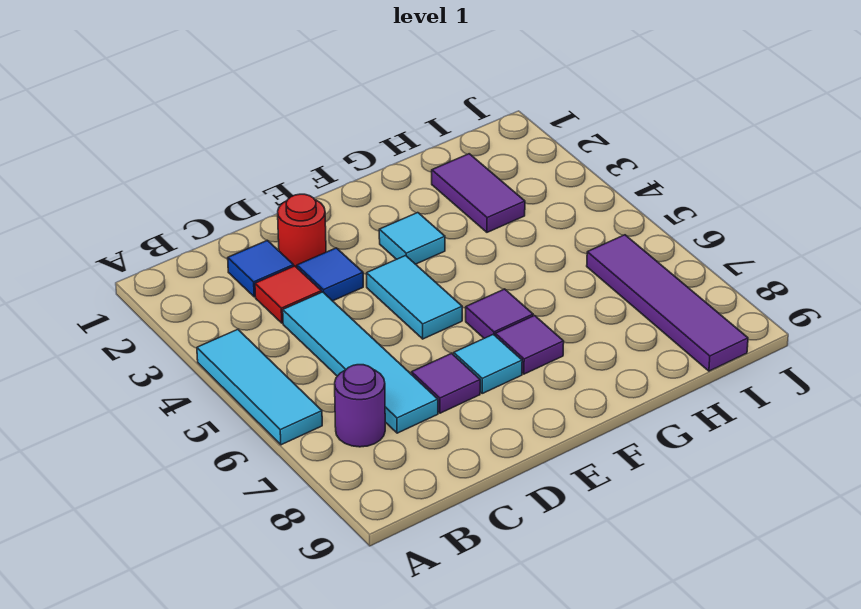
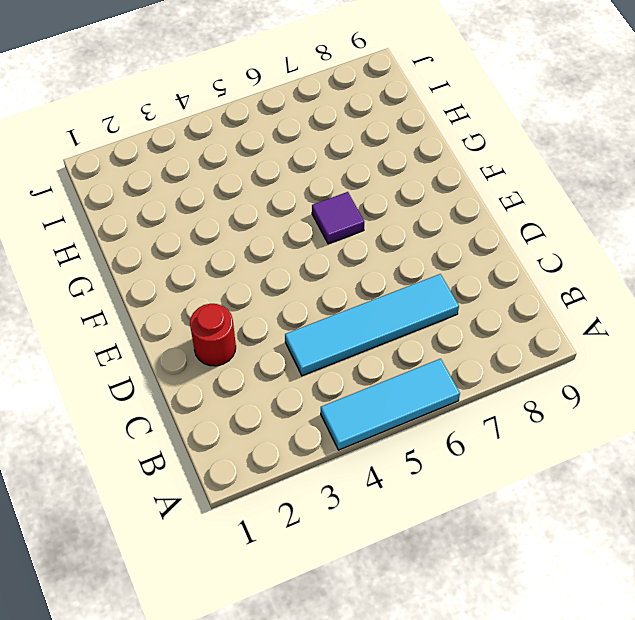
none -> purple round brick B7 level 1
none -> blue tile C2 level 1
none -> red tile C3 level 1

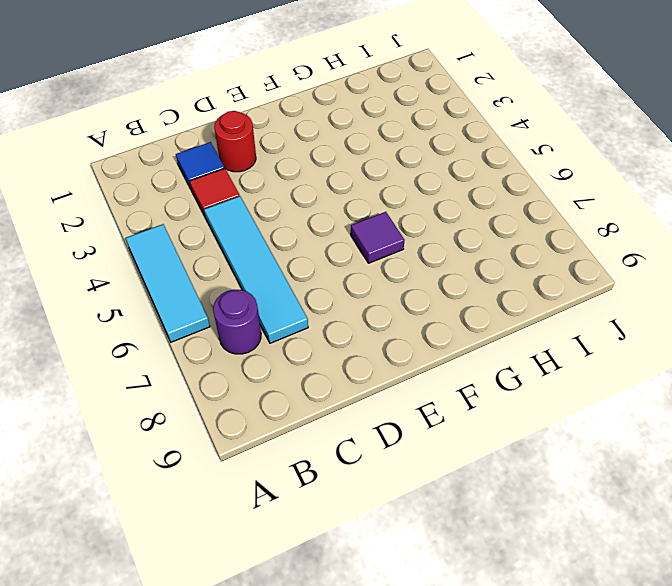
none -> blue tile D3 level 1
none -> purple tile D7 level 1
none -> cyan tile E4:E5 level 1

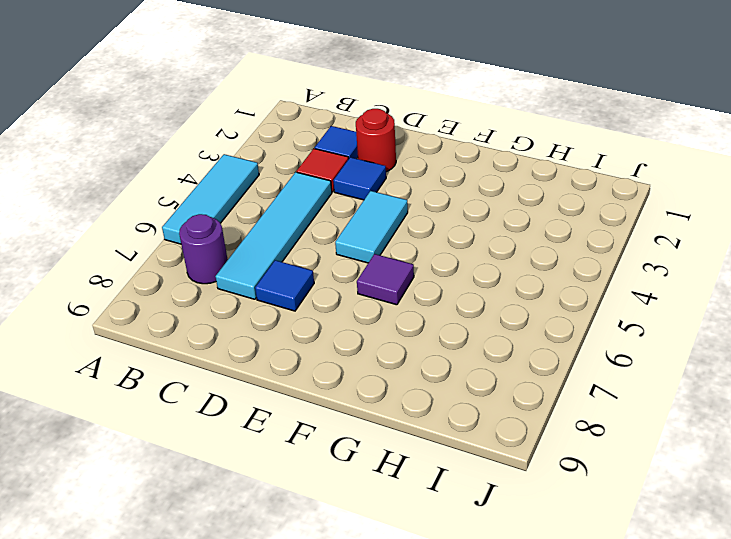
blue tile D7 level 1 -> purple tile D7 level 1
none -> cyan tile E7 level 1
none -> cyan tile F3 level 1
none -> purple tile F7 level 1

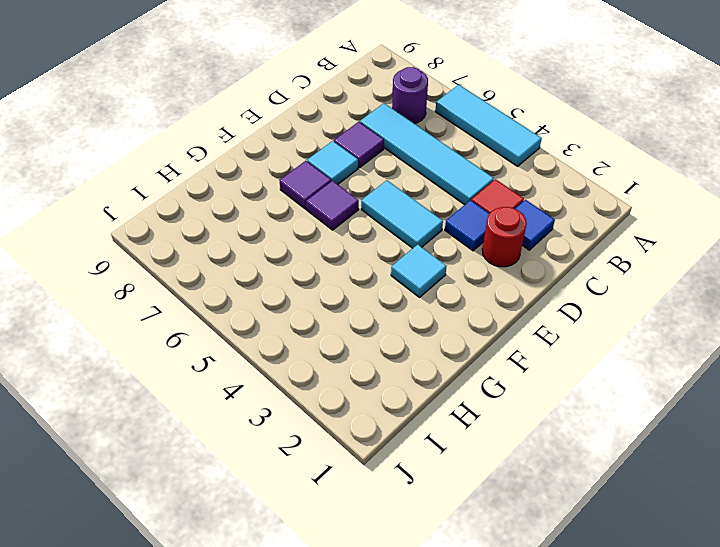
none -> purple tile H2:H3 level 1
none -> purple tile I6:I9 level 1

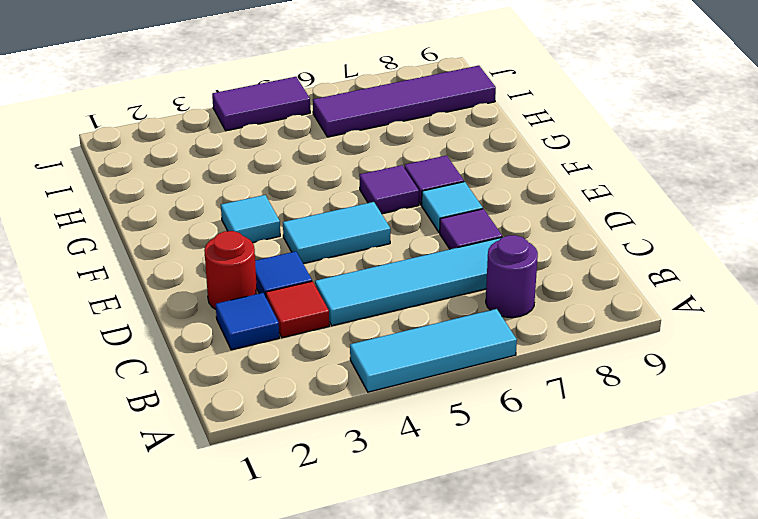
purple tile J4:J5 level 1 -> purple tile H2:H3 level 1

